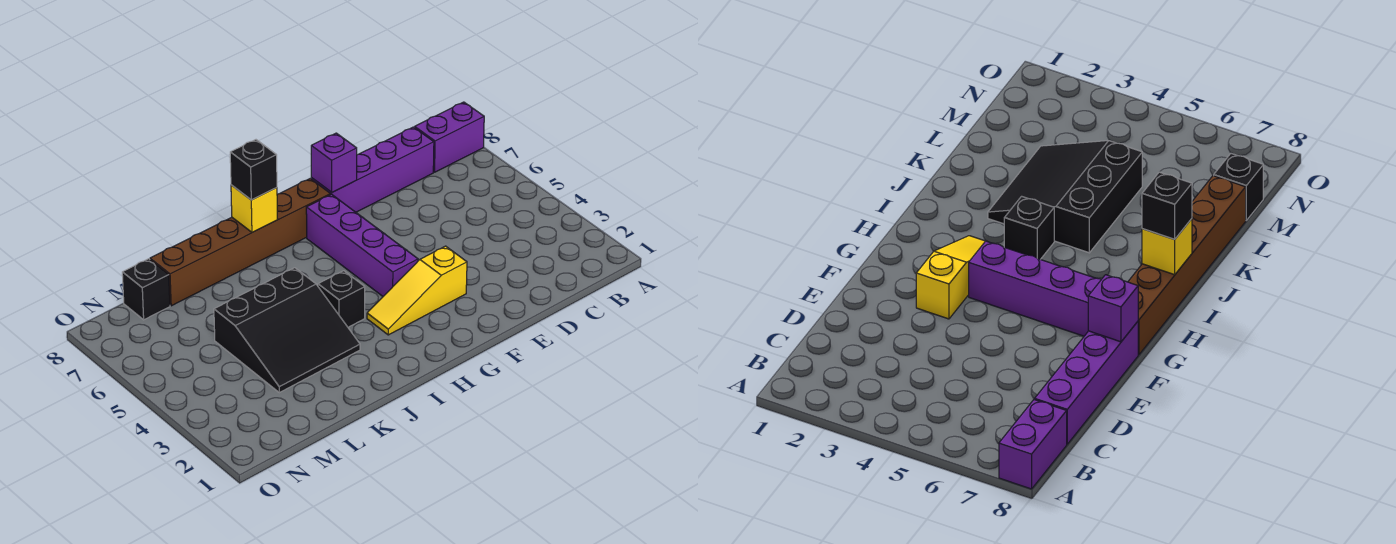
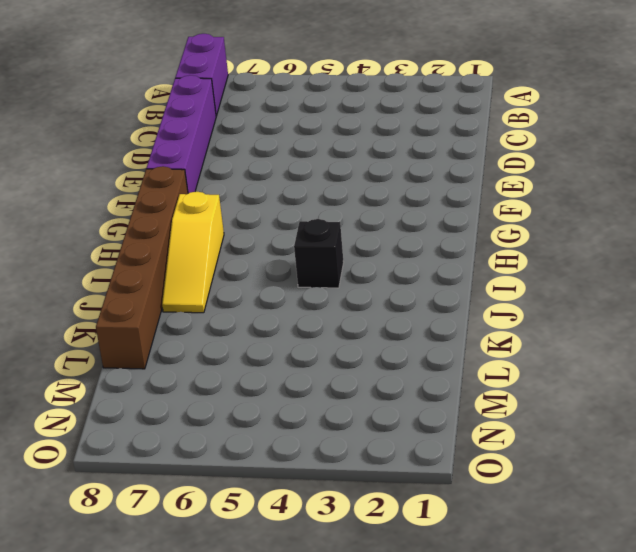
yellow slope H7:J7 level 1 top H -> yellow slope F3:H3 level 1 top F
none -> purple brick G4:G7 level 1
none -> black slope J3:L5 level 1 top 5

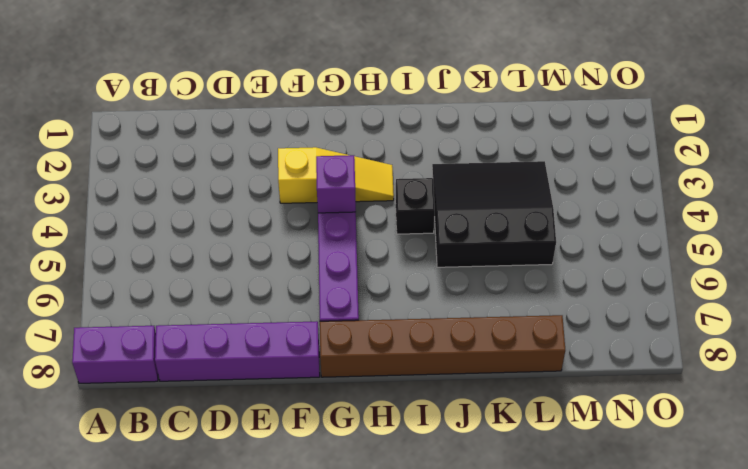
purple brick G4 level 2 -> purple brick F8 level 2
none -> black brick M8 level 1
none -> yellow brick I8 level 2

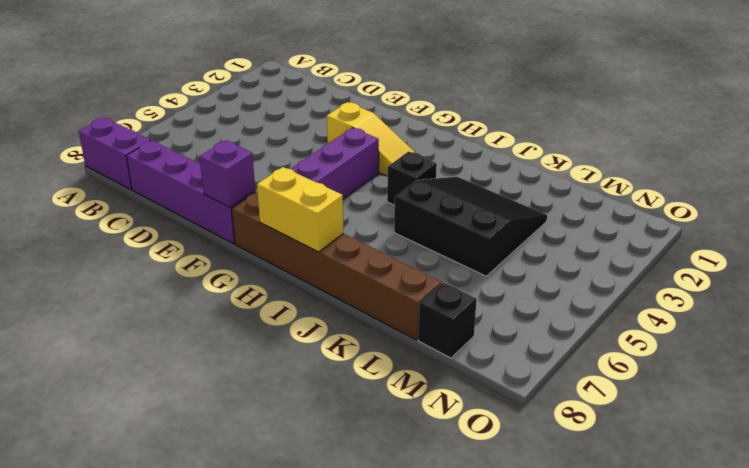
yellow brick H8:I8 level 2 -> yellow brick I8 level 2
none -> black brick I8 level 3

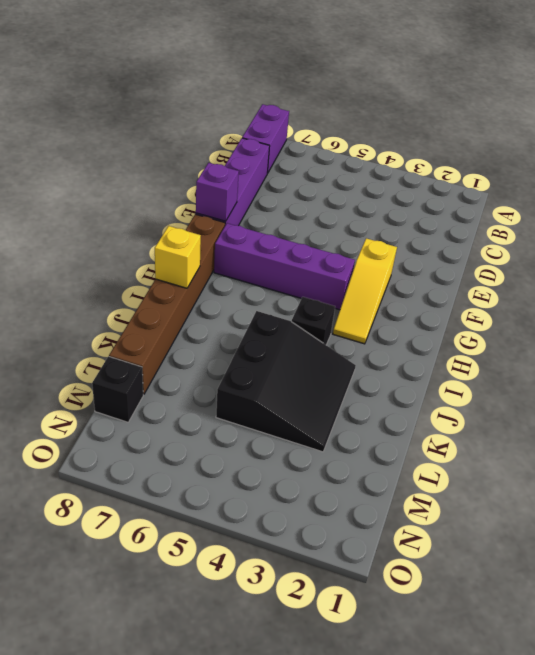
none -> black brick I8 level 3

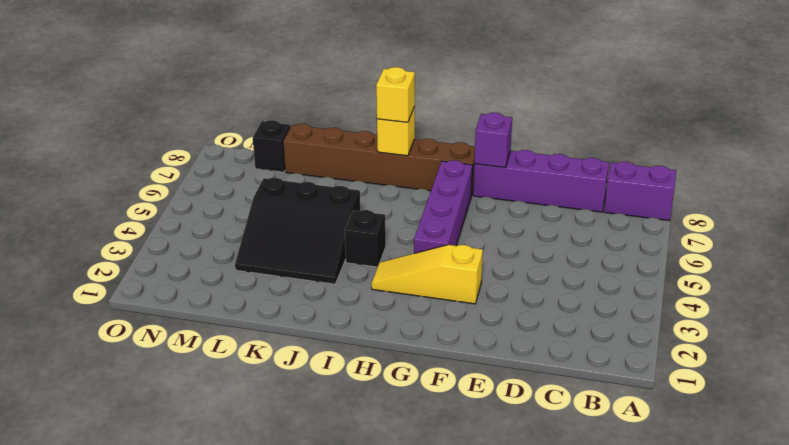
yellow brick I8 level 3 -> black brick I8 level 3

